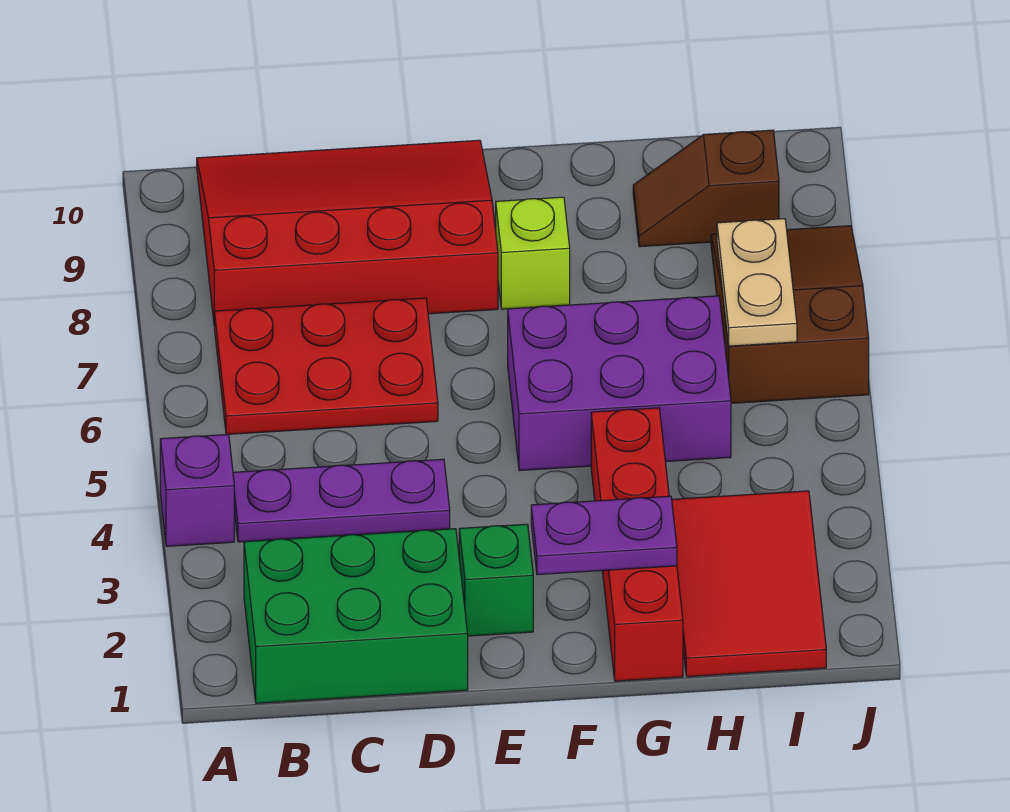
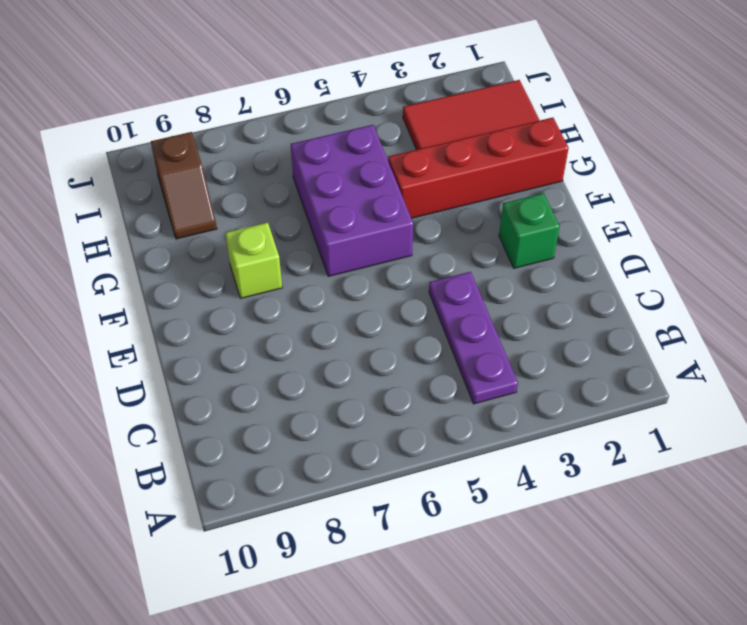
none -> purple brick A4 level 1
none -> green brick B1:D2 level 1
none -> red plate B6:D7 level 1

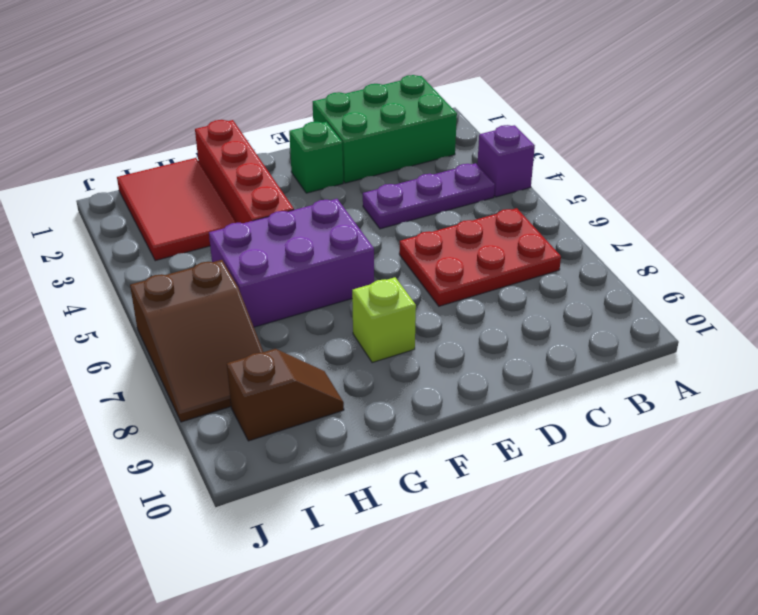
none -> red slope B8:E10 level 1 top 8
none -> purple plate F2:G2 level 2
none -> tan plate I6:I7 level 2

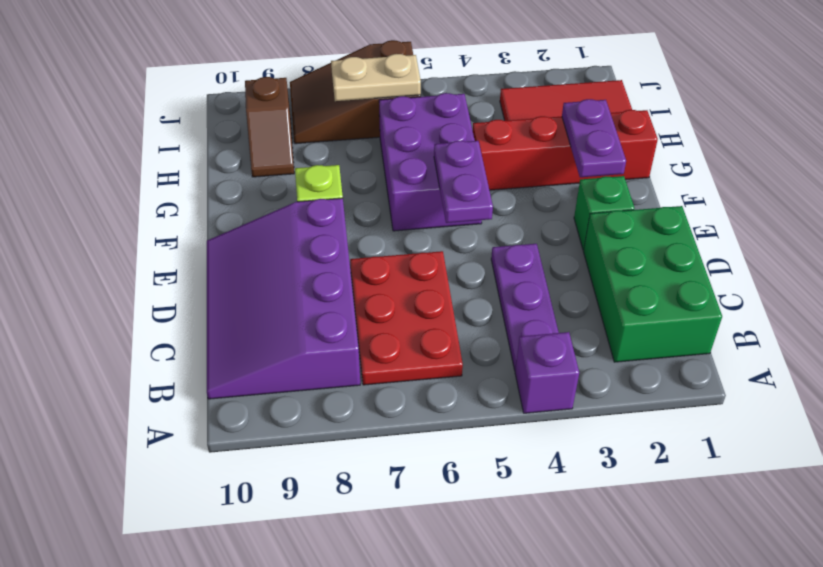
purple slope B8:E10 level 1 top 8 -> red slope B8:E10 level 1 top 8
purple plate E5:F5 level 2 -> none

